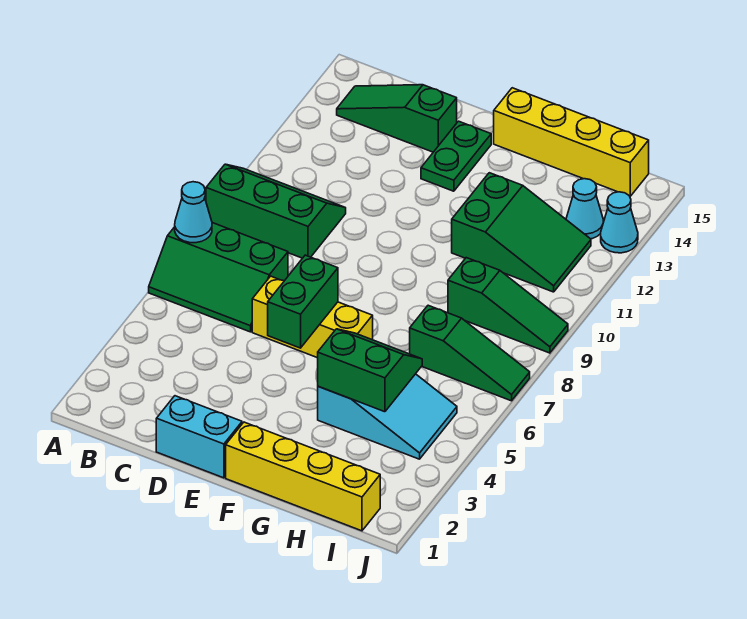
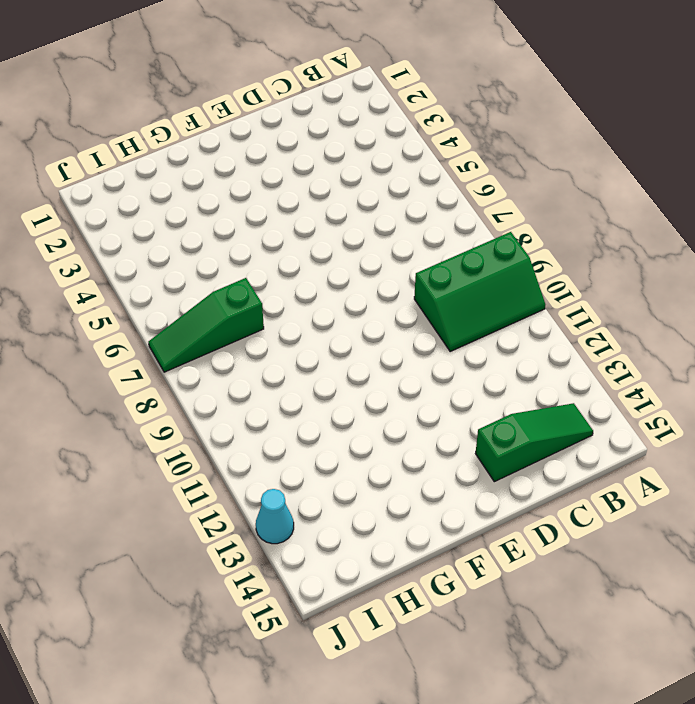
none -> green slope A6:C7 level 1 top 7
none -> cyan brick D1:E1 level 1
none -> yellow brick D6:F6 level 1

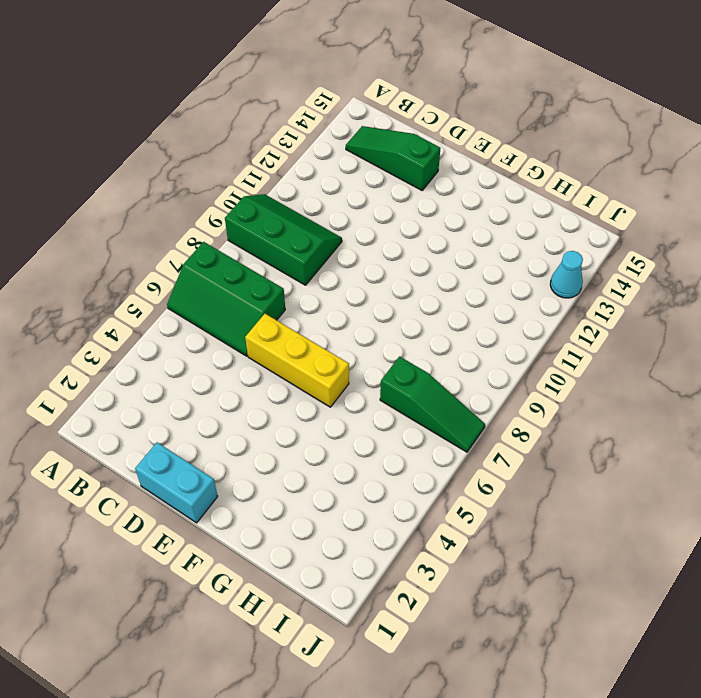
none -> green plate E13:E14 level 1
none -> yellow brick F1:I1 level 1
none -> yellow brick F15:I15 level 1

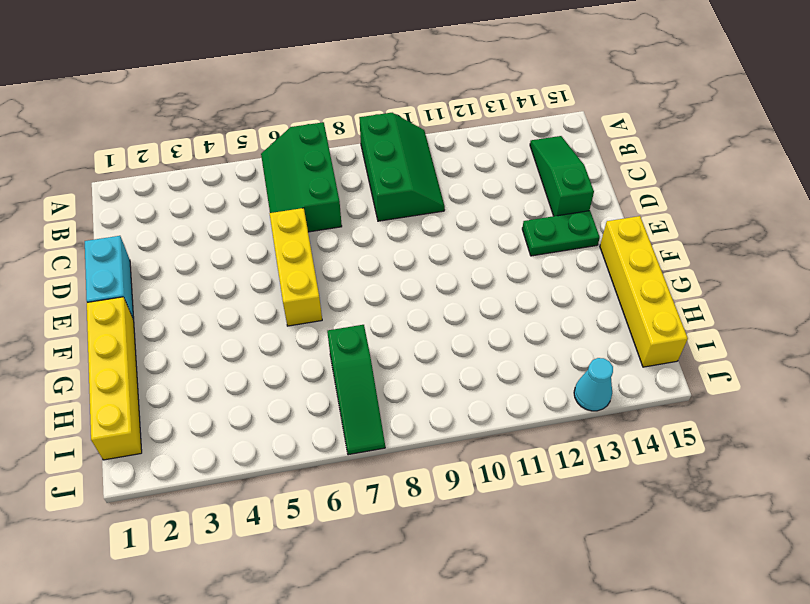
none -> cyan slope G4:I5 level 1 top G
none -> green slope G11:I12 level 1 top G
none -> green slope H9:J9 level 1 top H

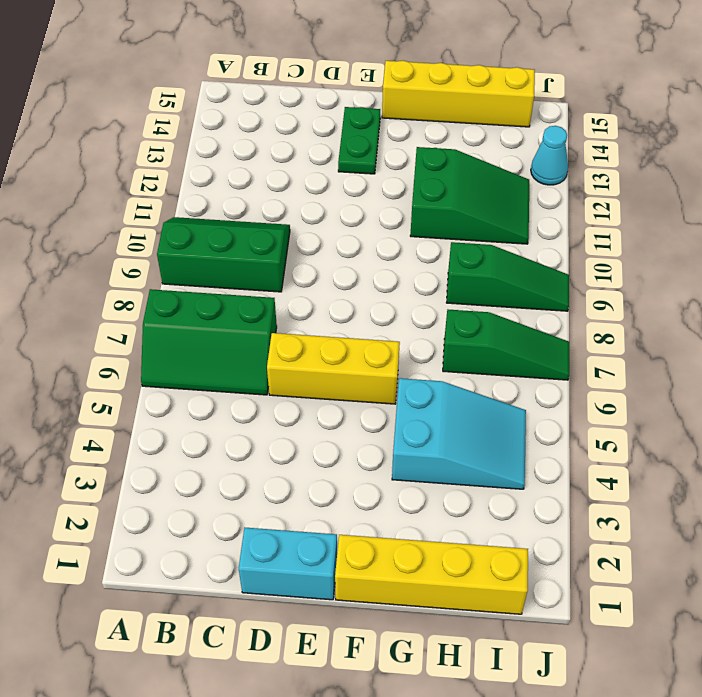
none -> green slope B14:D14 level 1 top D
none -> cyan cone I13 level 1
none -> cyan cone A7 level 2

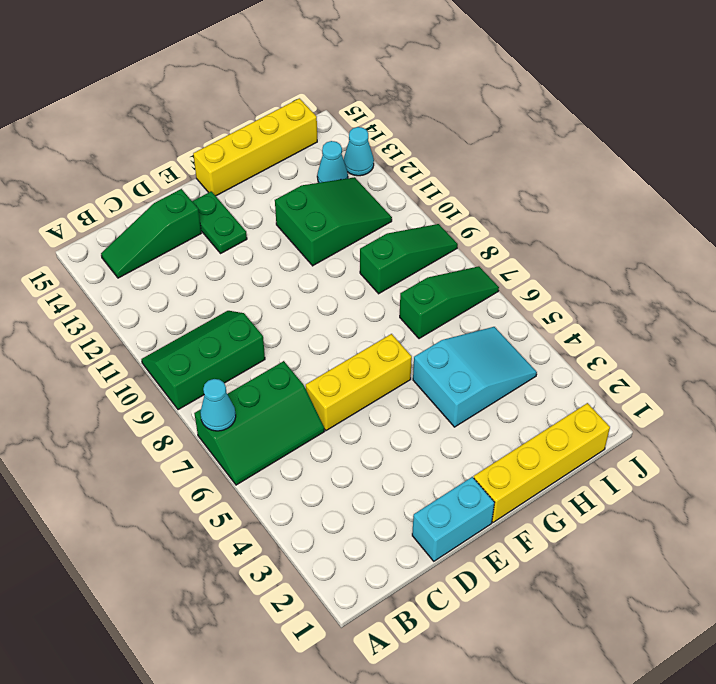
none -> green brick E5:E6 level 2
none -> green slope G4:H5 level 2 top 4

